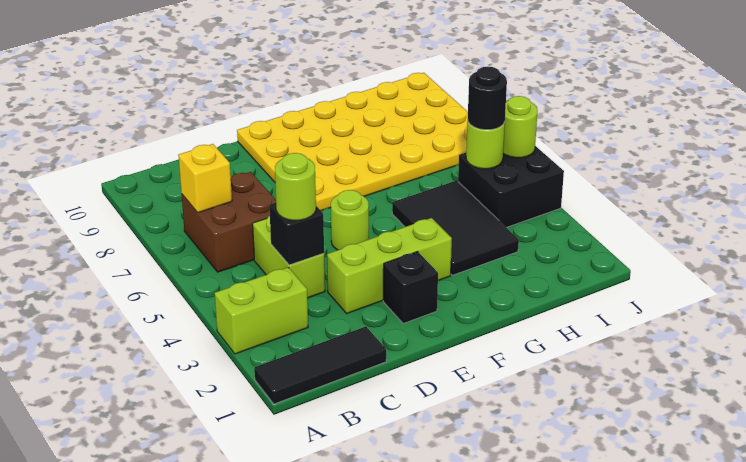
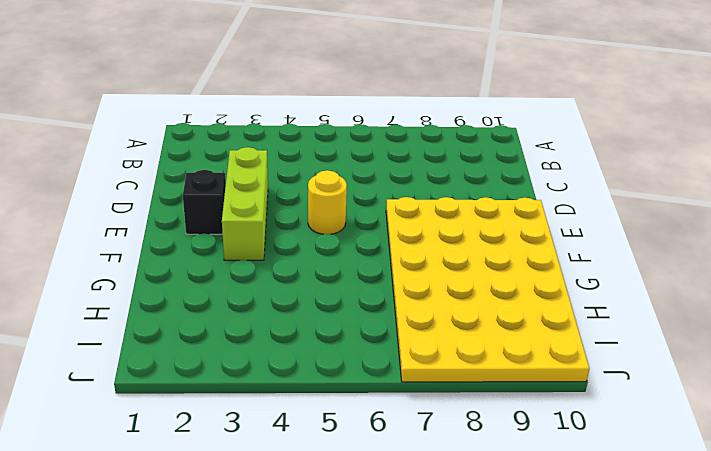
yellow round brick E5 level 1 -> lime round brick E5 level 1
none -> black tile A1:C1 level 1
none -> lime brick A3:B3 level 1
none -> brown brick B6:C7 level 1

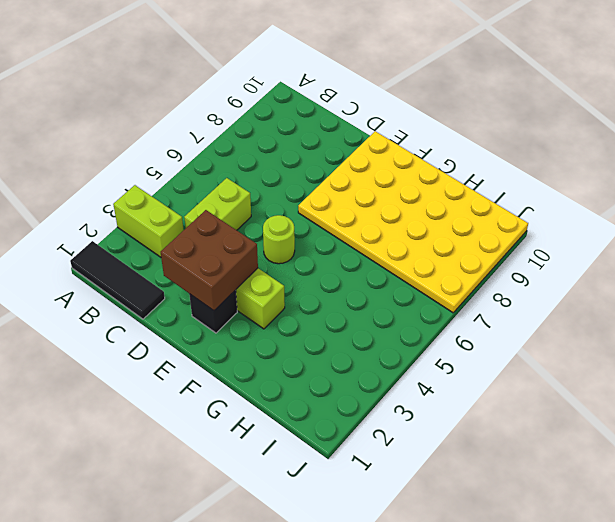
brown brick D2:E3 level 2 -> brown brick B6:C7 level 1
none -> black tile G3:H5 level 1
none -> black brick I4:J5 level 1
none -> yellow brick B7 level 2

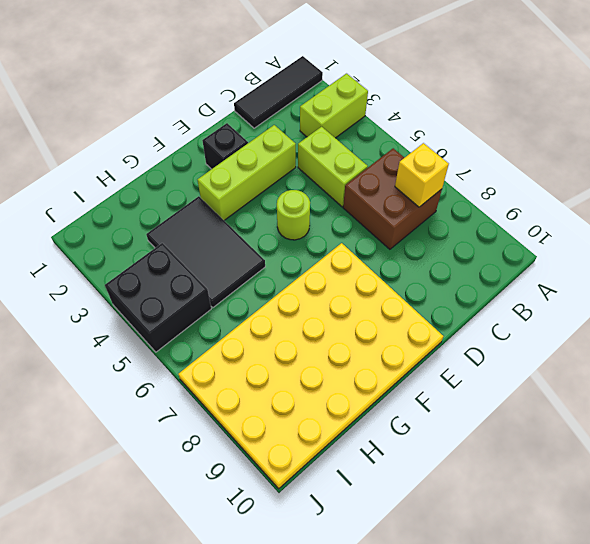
none -> black brick C4 level 2
none -> lime round brick I5 level 2
none -> lime round brick J5 level 2

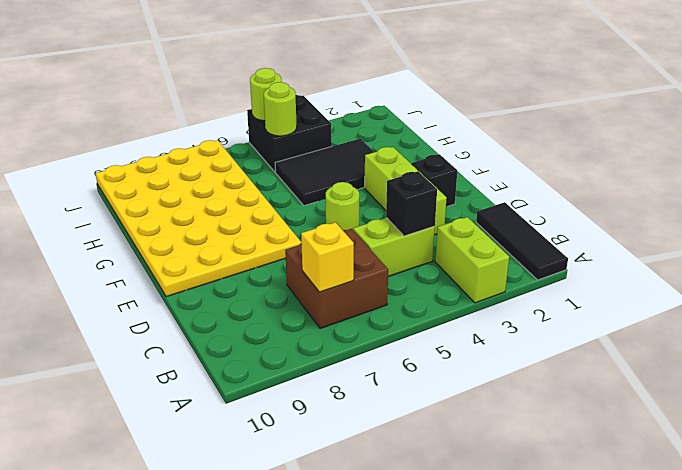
none -> lime round brick C4 level 3
none -> black round brick I5 level 3

